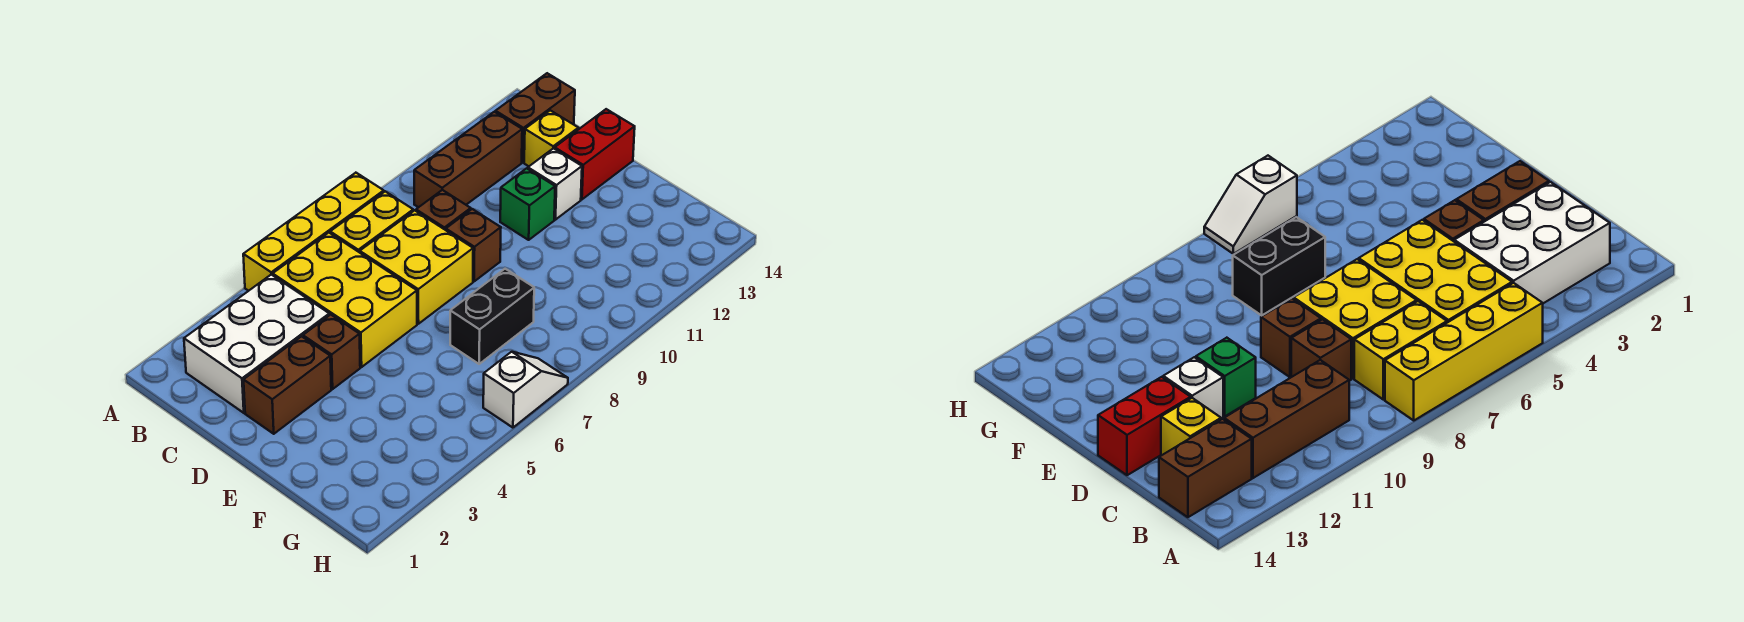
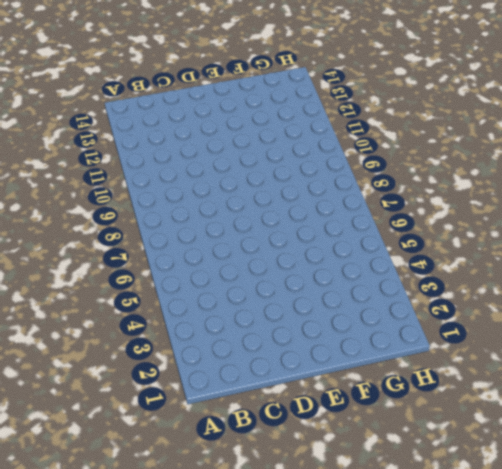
none -> yellow brick A5:A8 level 1
none -> white brick B2:C4 level 1
none -> yellow brick B5:D6 level 1

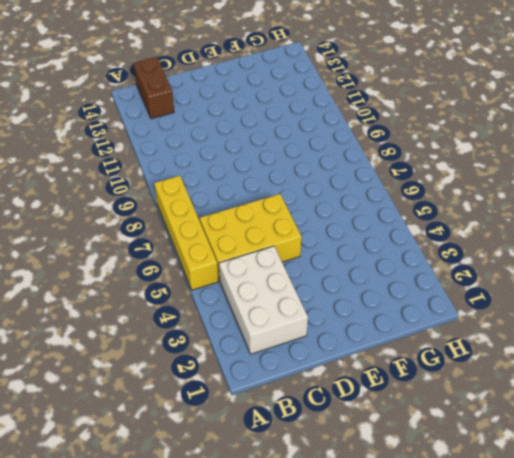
none -> yellow brick B7:B8 level 1
none -> brown brick B10:B12 level 1
none -> yellow brick C7:D8 level 1

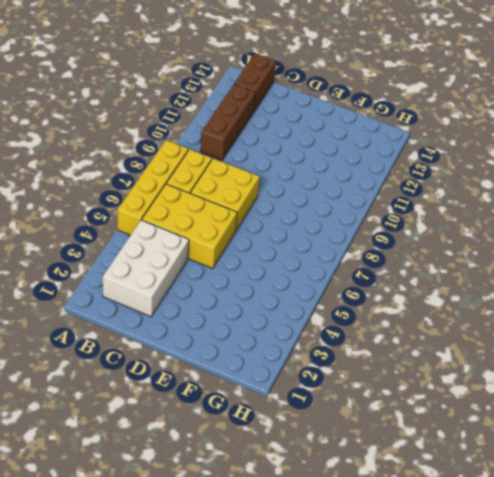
none -> brown brick C9 level 1
none -> yellow brick C13 level 1
none -> brown brick D2:D3 level 1

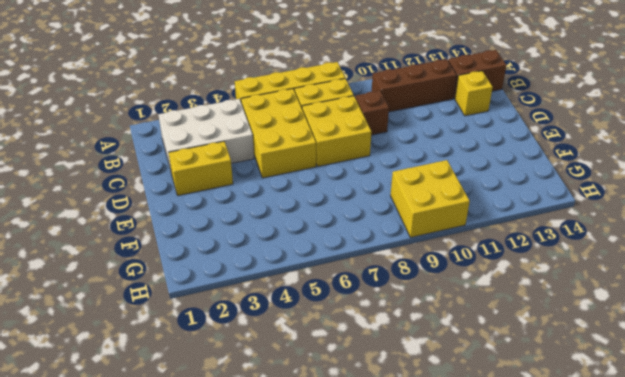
yellow brick D2:D3 level 1 -> brown brick D2:D3 level 1
yellow brick G9:H10 level 1 -> none
none -> brown brick D4 level 1
none -> brown brick D9 level 1
none -> green brick D11 level 1

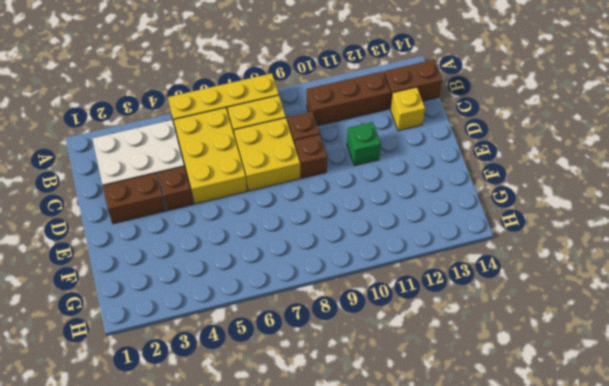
none -> white brick D12 level 1
none -> red brick D13:D14 level 1
none -> black brick F7:F8 level 1

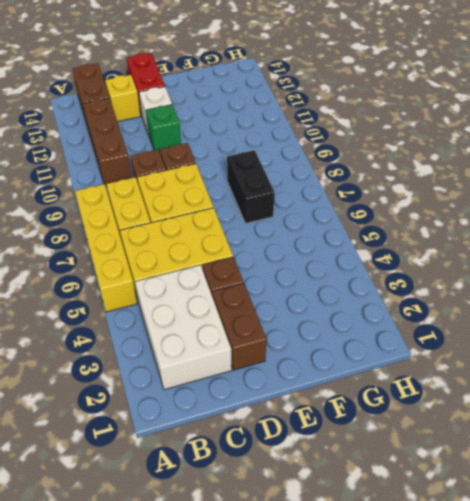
none -> white slope H6:H7 level 1 top 6

